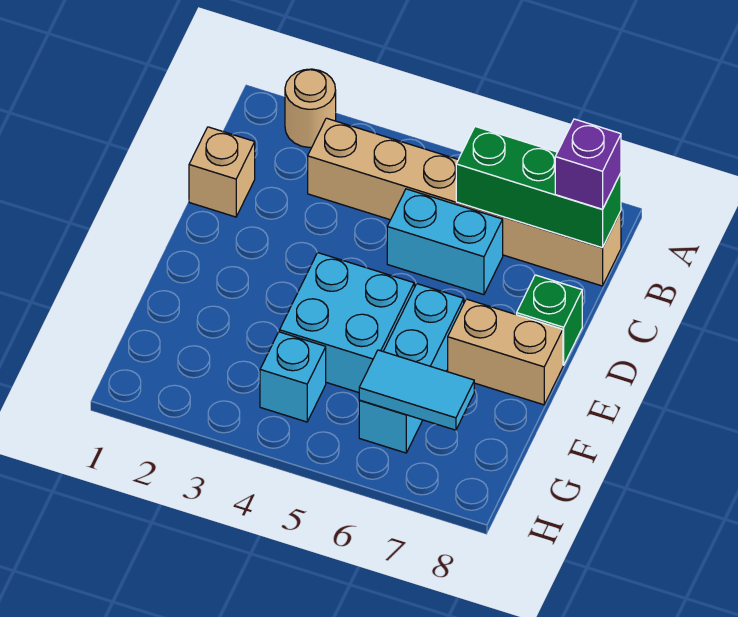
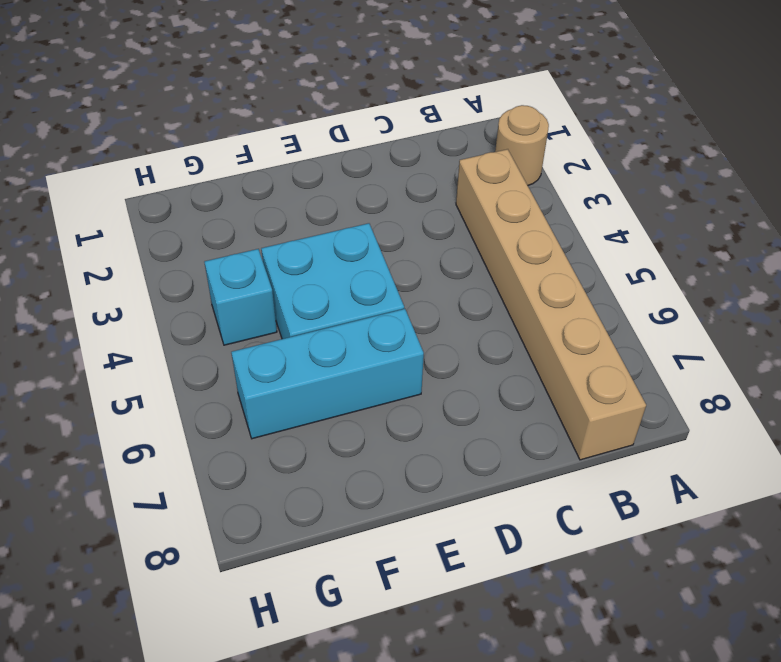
none -> tan brick C1 level 1
none -> cyan brick C5:C6 level 1
none -> green brick D8 level 1

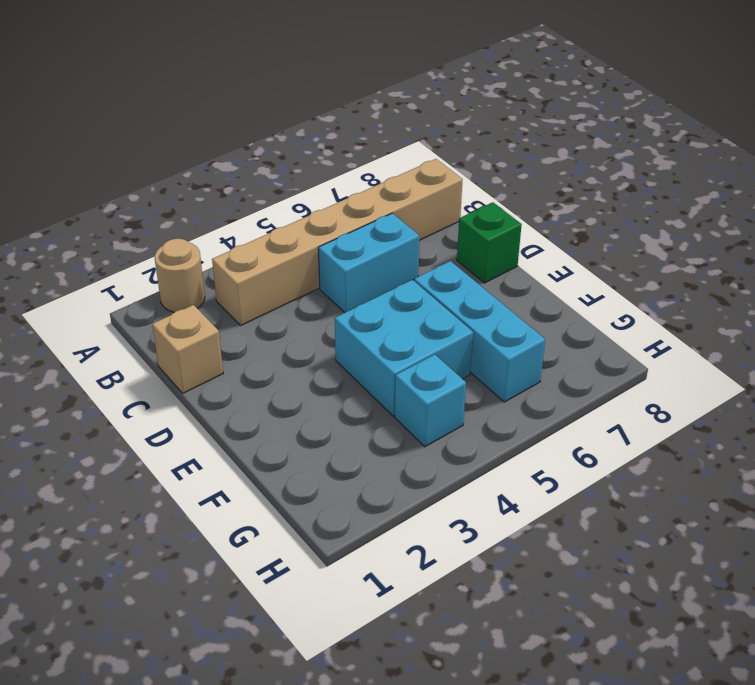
none -> tan brick E7:E8 level 1
none -> green brick B6:B8 level 2
none -> cyan tile G6:G7 level 2

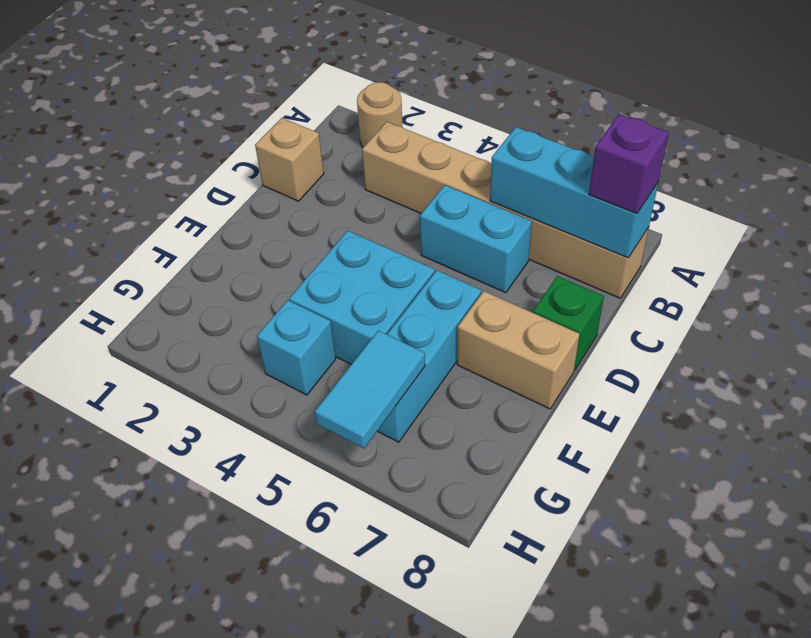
cyan brick B6:B8 level 2 -> green brick B6:B8 level 2
cyan tile G6:H6 level 2 -> cyan tile G6:G7 level 2

